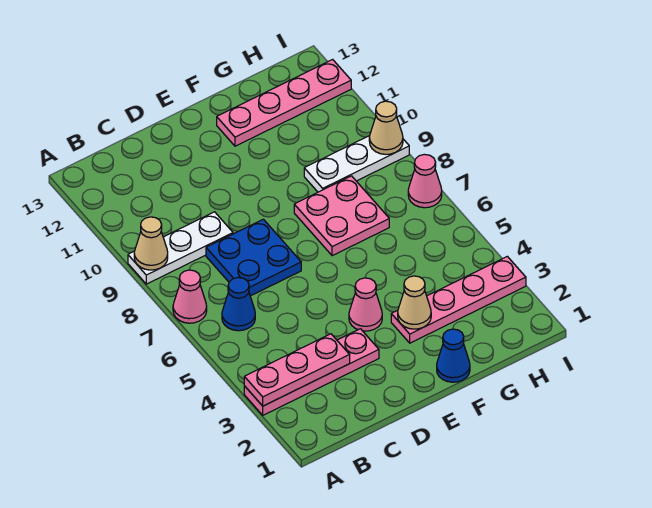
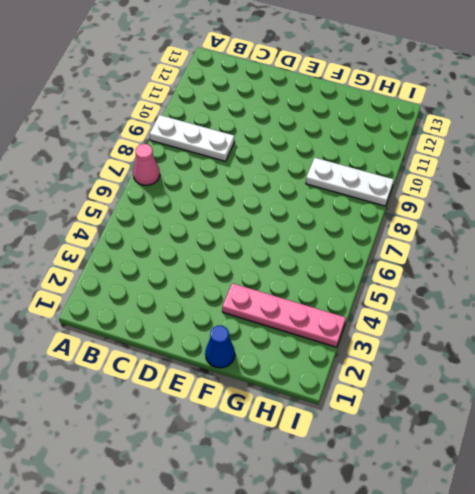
none -> pink plate A3:D3 level 1
none -> blue cone B6 level 1
none -> blue plate C7:D8 level 1

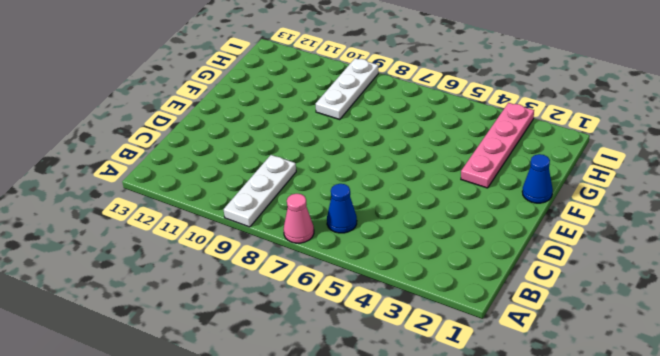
none -> pink plate A3:D3 level 1
none -> blue plate C7:D8 level 1
none -> pink cone E4 level 1

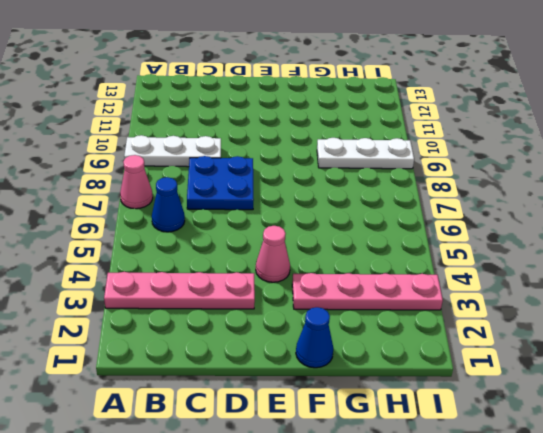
none -> pink plate F7:G8 level 1
none -> pink plate F12:I12 level 1
none -> pink cone I7 level 1

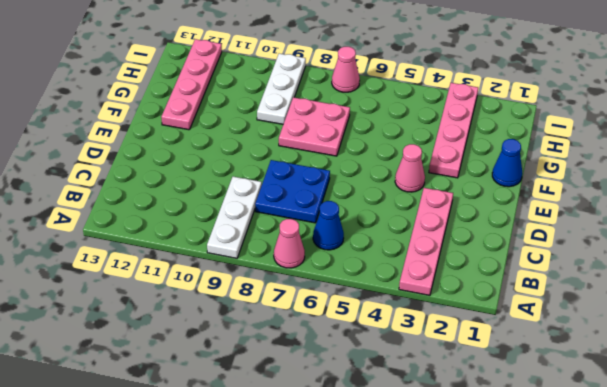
none -> pink plate A3:C3 level 2
none -> tan cone A9 level 2
none -> tan cone F3 level 2

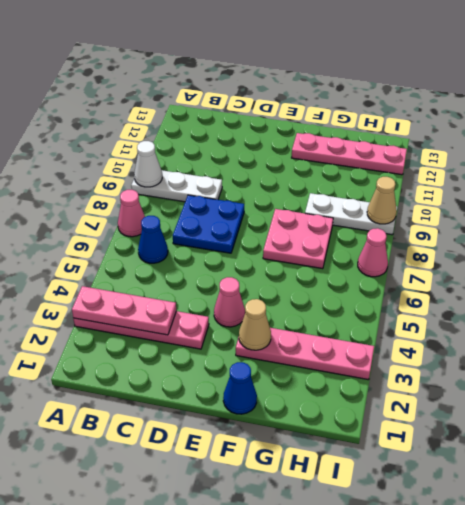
white cone A9 level 2 -> tan cone A9 level 2

